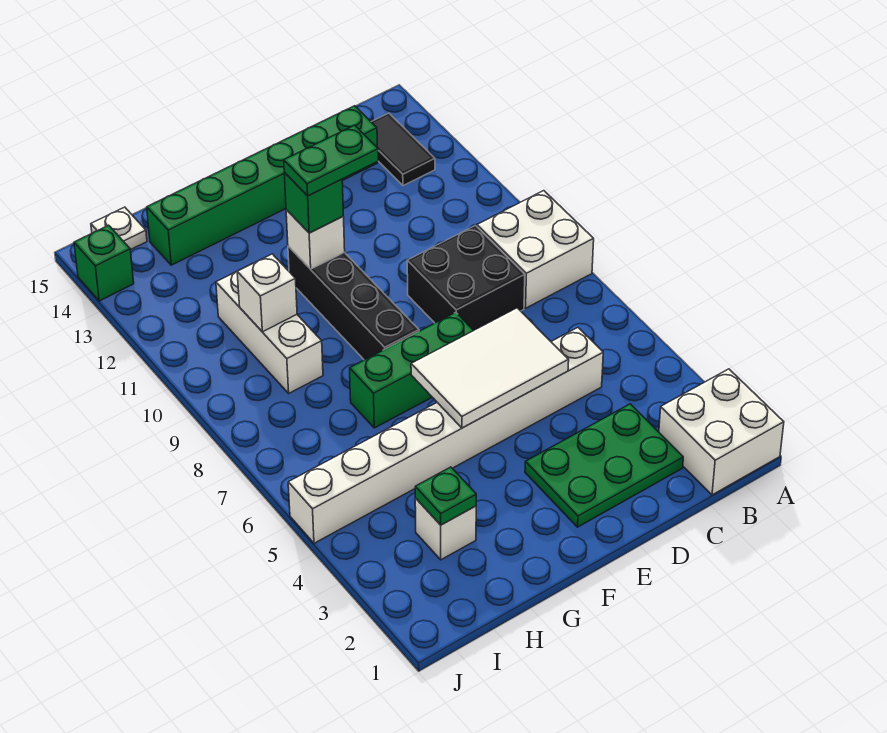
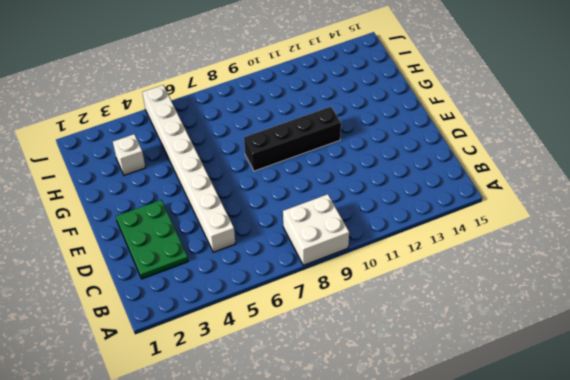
none -> white brick A1:B2 level 1
none -> black tile B13:B14 level 1
none -> black brick C8:D9 level 1

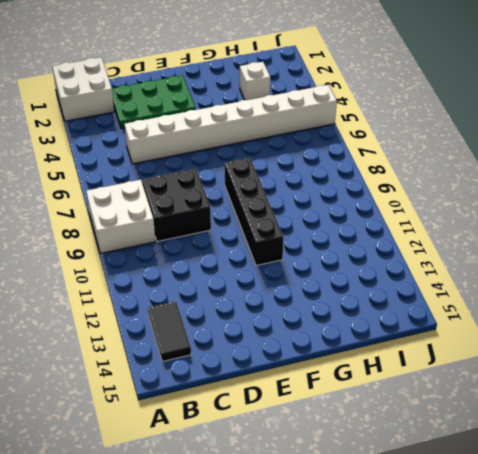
none -> green brick C14:H14 level 1
none -> green brick E7:G7 level 1
none -> white brick H9:H11 level 1

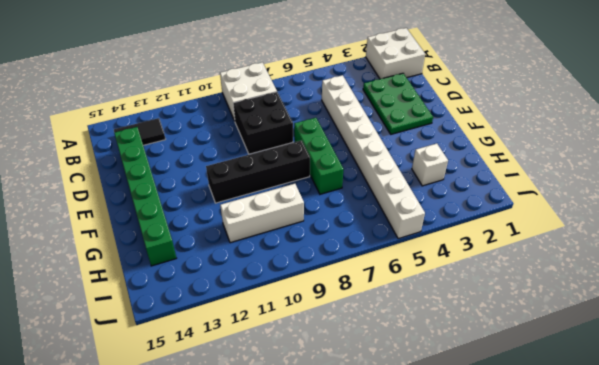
none -> white plate I15 level 1
none -> green brick J14 level 1
none -> white tile D5:F6 level 2

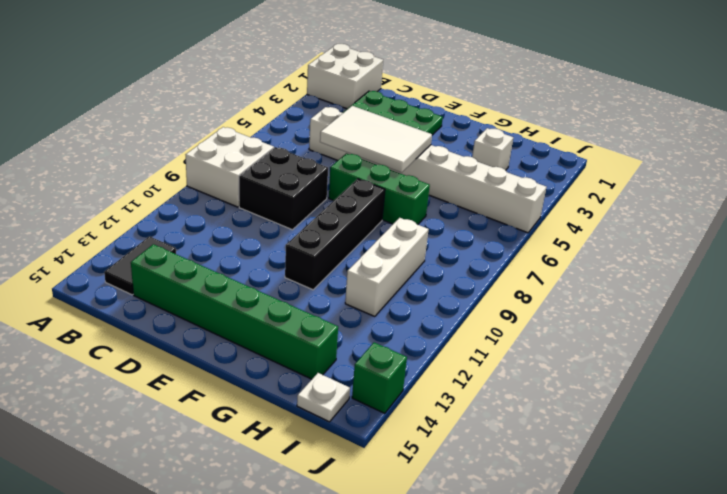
none -> white brick F11 level 2
none -> green plate H3 level 2
none -> white brick H10 level 2

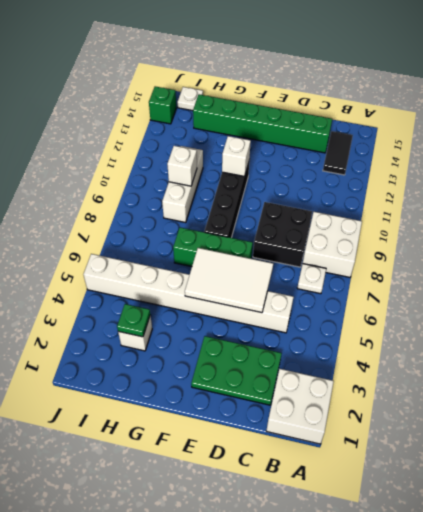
white plate B7 level 1 -> none
none -> green brick F11 level 3
none -> green plate E11:F11 level 4

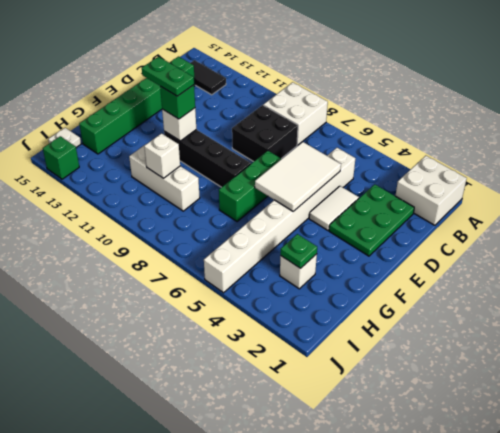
white tile D4:E4 level 1 -> none
green plate F11:F12 level 4 -> green plate E11:F11 level 4

